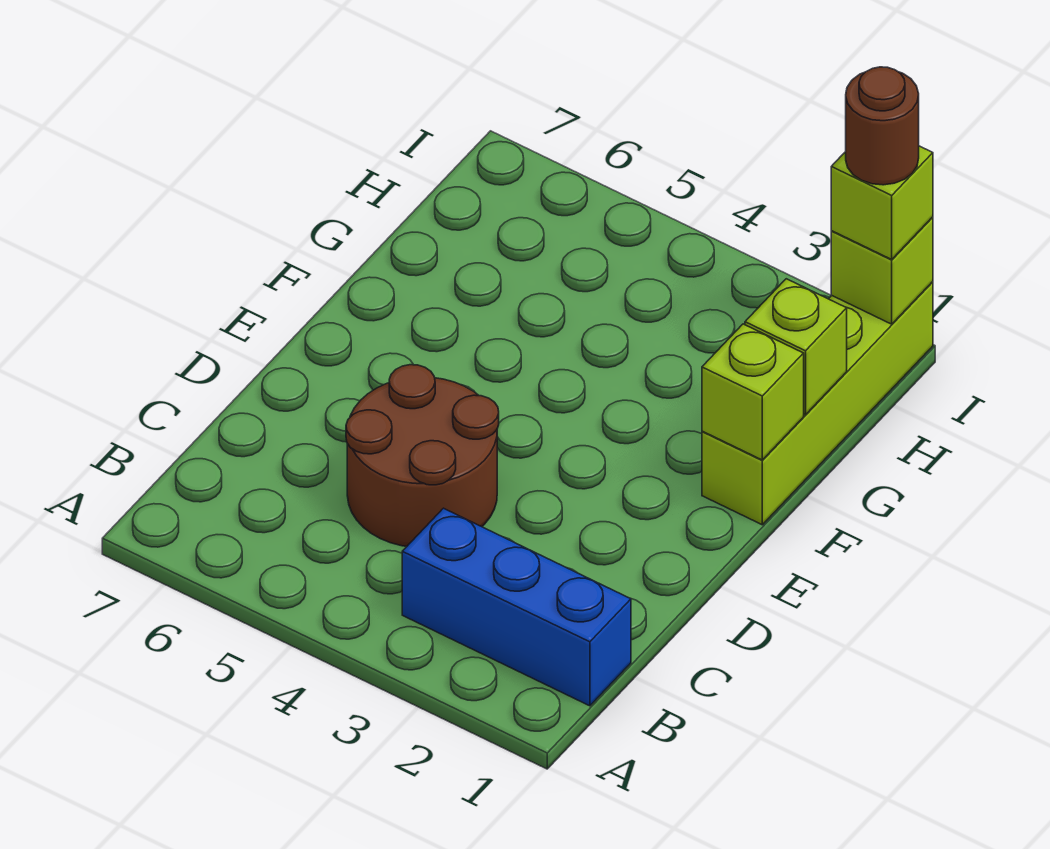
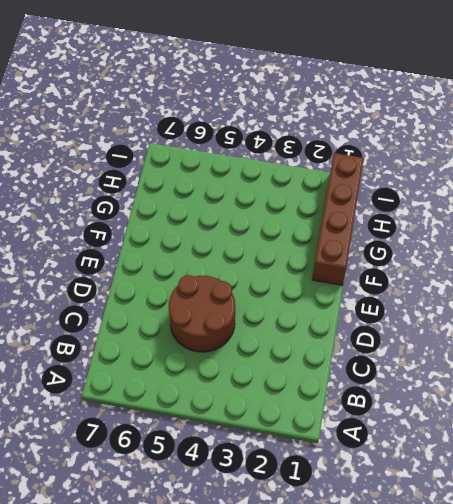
brown brick F1:I1 level 1 -> lime brick F1:I1 level 1
none -> blue brick B1:B3 level 1
none -> lime brick F1 level 2

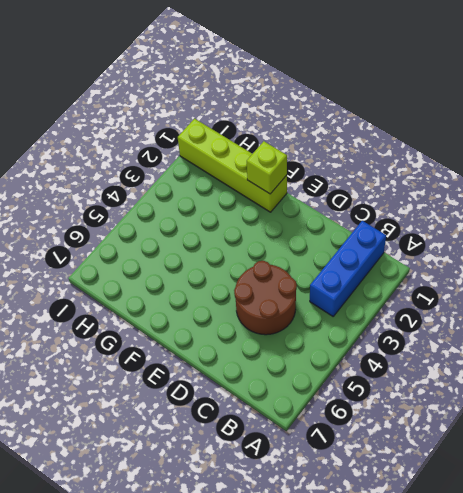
none -> lime brick G1 level 2
none -> lime brick I1 level 2

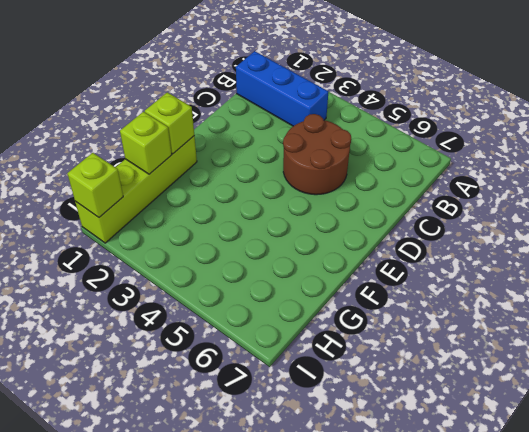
none -> lime brick I1 level 3
none -> brown round brick I1 level 4

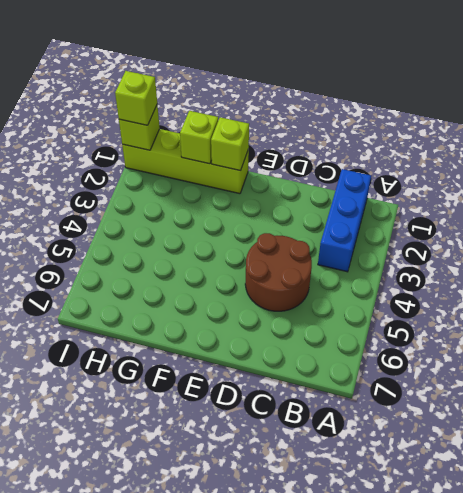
none -> brown round brick I1 level 4

